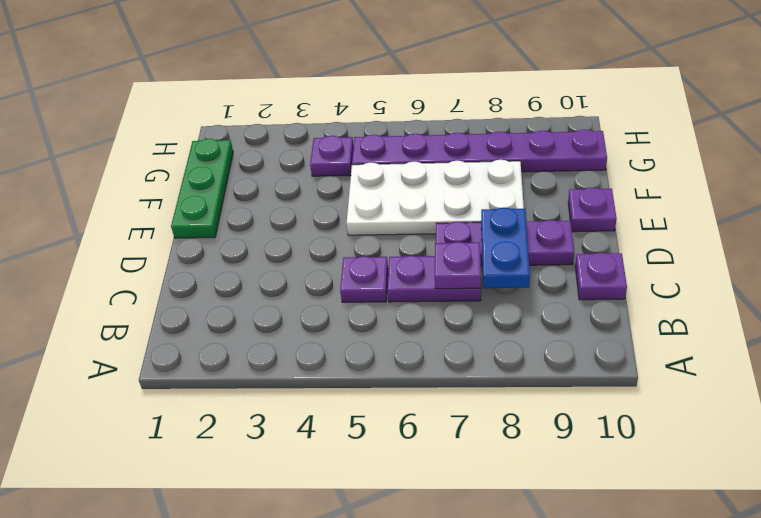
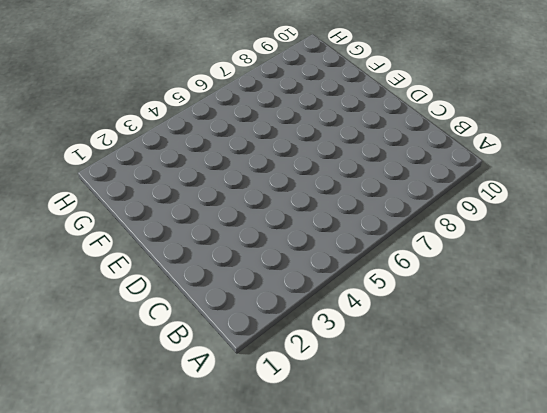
none -> purple plate C5 level 1
none -> purple plate C6:C7 level 1

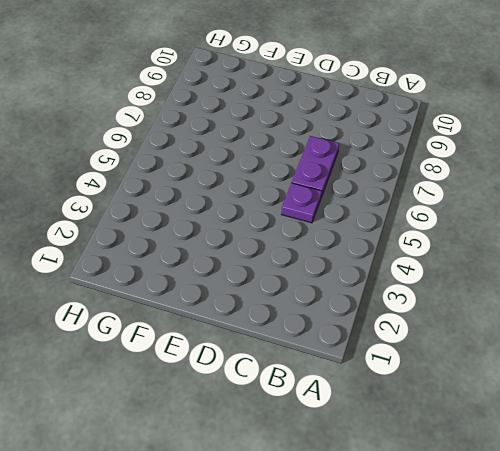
none -> purple plate C10 level 1
none -> purple plate D7:D9 level 1

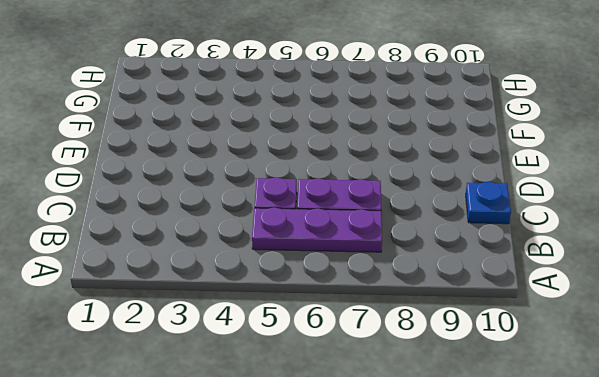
purple plate B5:B7 level 1 -> purple plate D7:D9 level 1
blue plate C10 level 1 -> purple plate C10 level 1
none -> green plate E1:G1 level 1
none -> white plate E5:F8 level 1

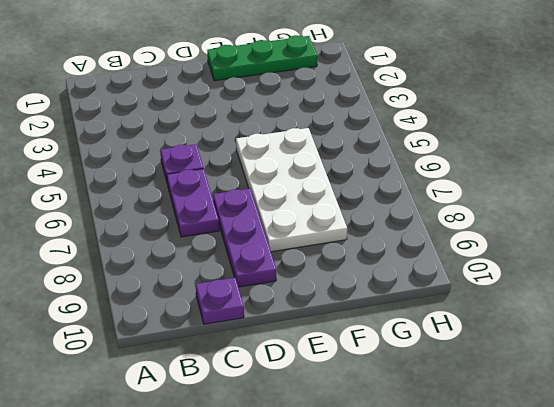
none -> purple plate E10 level 1
none -> purple plate G4 level 1

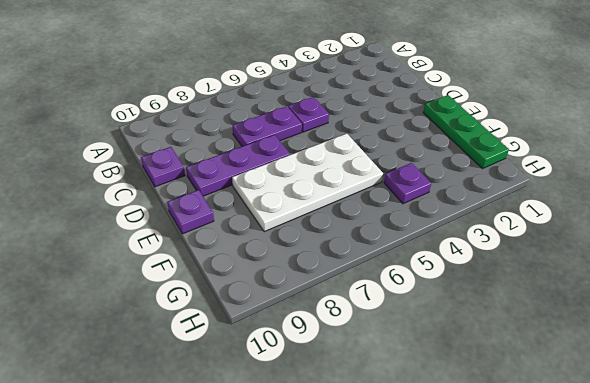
none -> purple plate G5:G10 level 1
none -> purple plate C7 level 2

